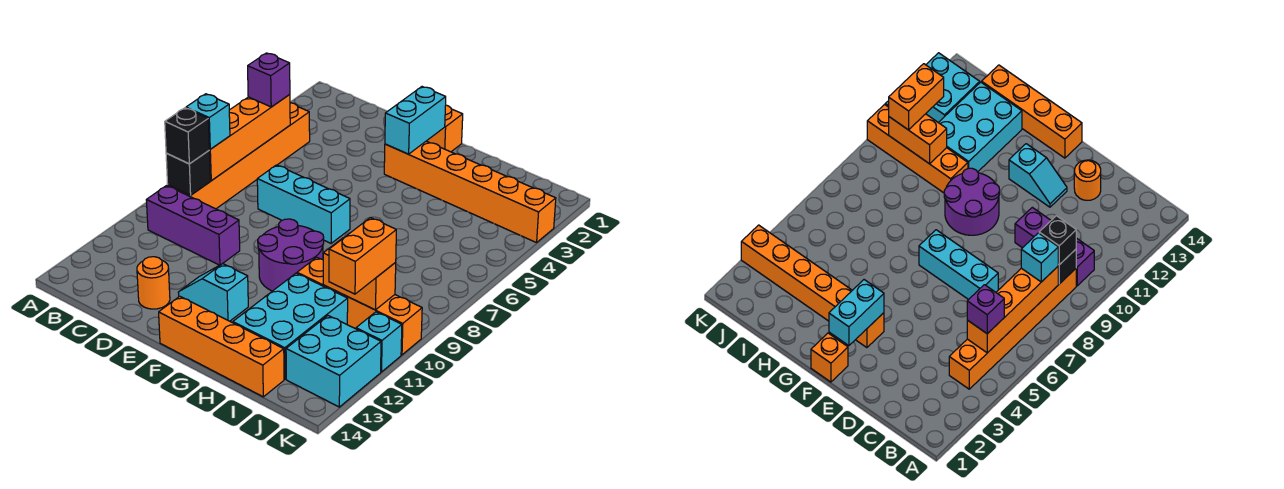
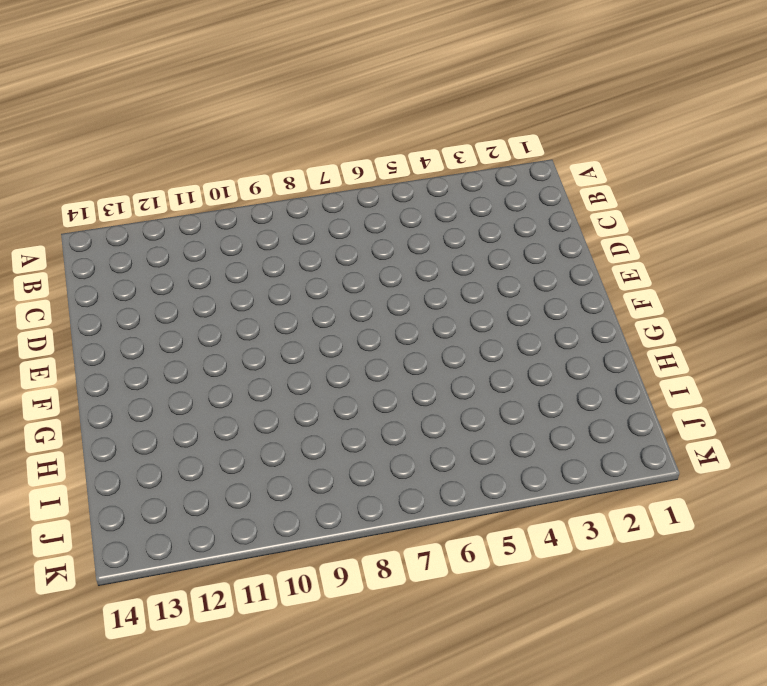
none -> orange brick B4:B9 level 1
none -> purple brick B10:D10 level 1
none -> cyan brick D7:F7 level 1

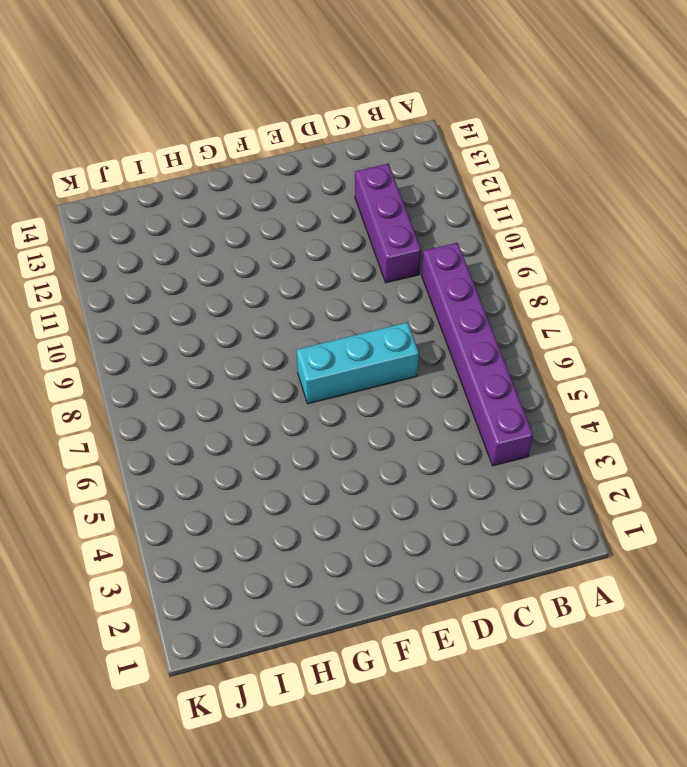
purple brick B4:B9 level 1 -> orange brick B4:B9 level 1
purple brick C10:C12 level 1 -> purple brick B10:D10 level 1
none -> orange round brick D13 level 1
none -> cyan slope E12:F12 level 1 top F
none -> orange brick F1 level 1

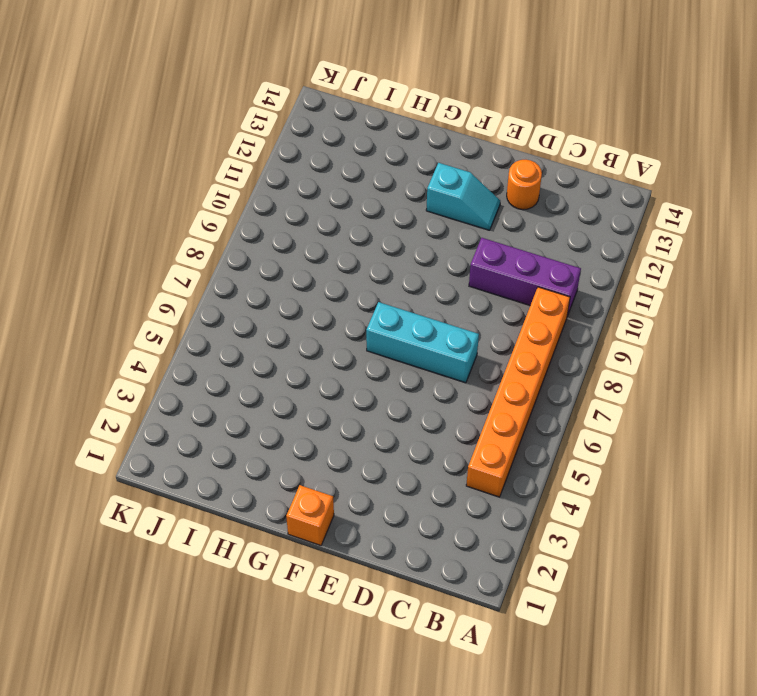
none -> orange brick F3:K3 level 1
none -> purple round brick F9:G10 level 1
none -> orange brick F14:I14 level 1

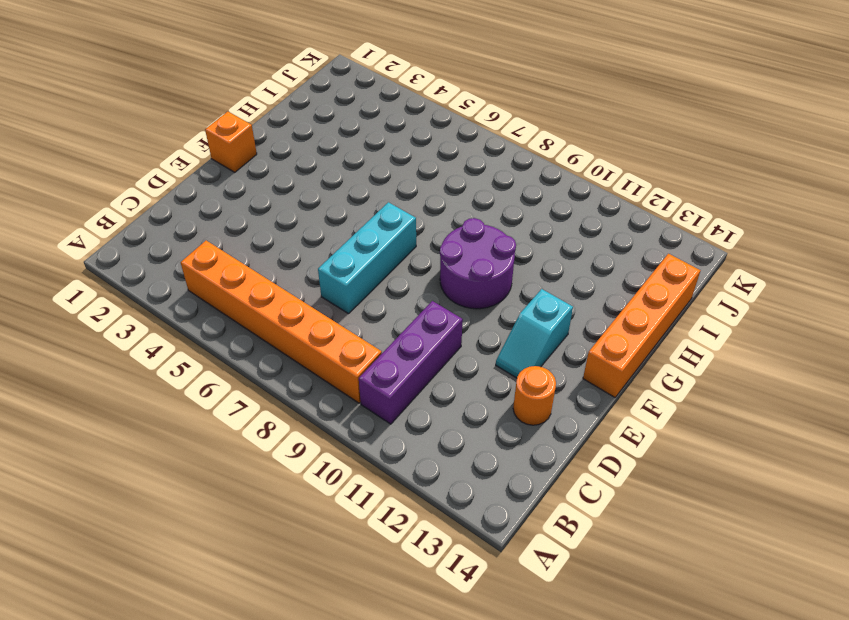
none -> orange brick F3:K3 level 1
none -> orange brick H10:K10 level 1
none -> cyan brick H11:I13 level 1

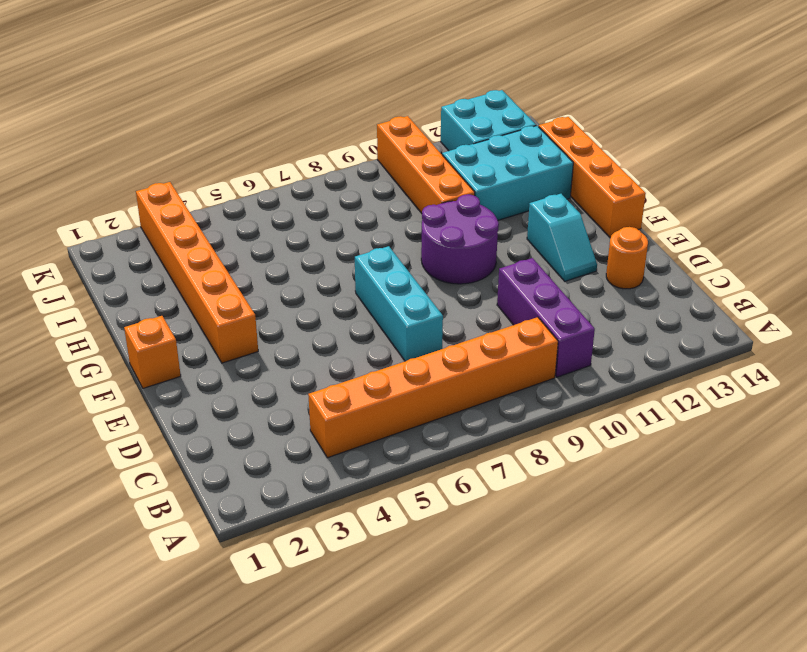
none -> cyan brick K11 level 1
none -> orange brick B5:B8 level 2
none -> black brick B9 level 2

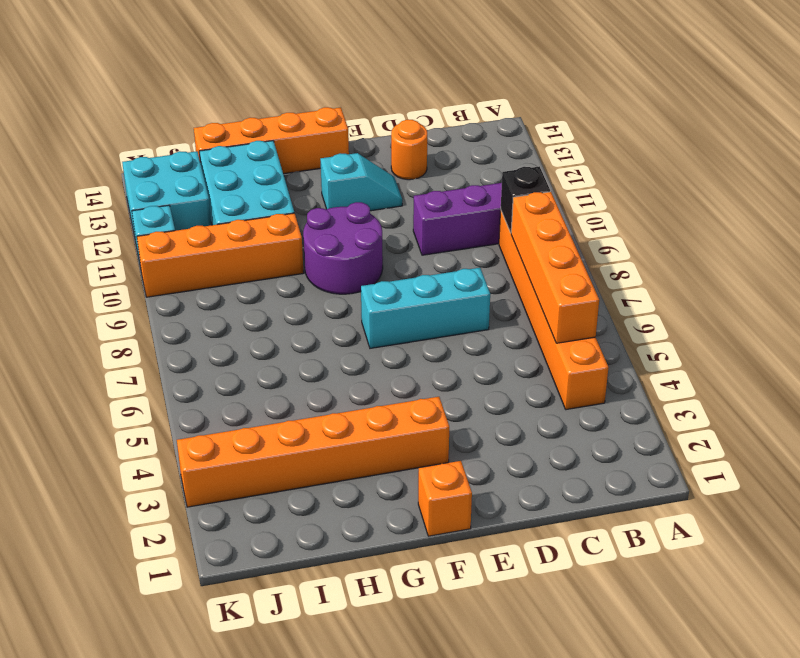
none -> cyan brick F2:F3 level 2
none -> orange brick I10:J10 level 2
none -> purple brick B5 level 3

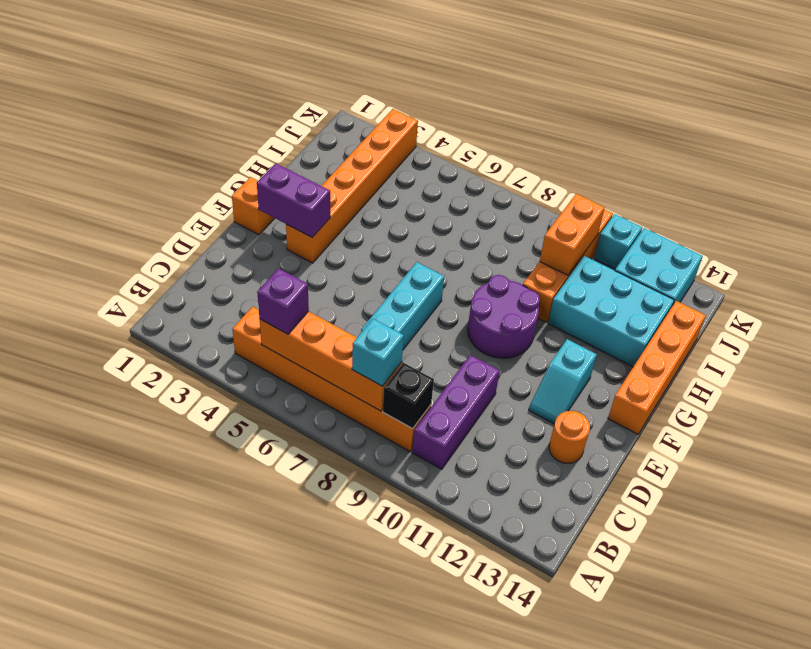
purple brick F2:F3 level 2 -> cyan brick F2:F3 level 2
none -> black brick B9 level 3
none -> orange brick J10:J11 level 3

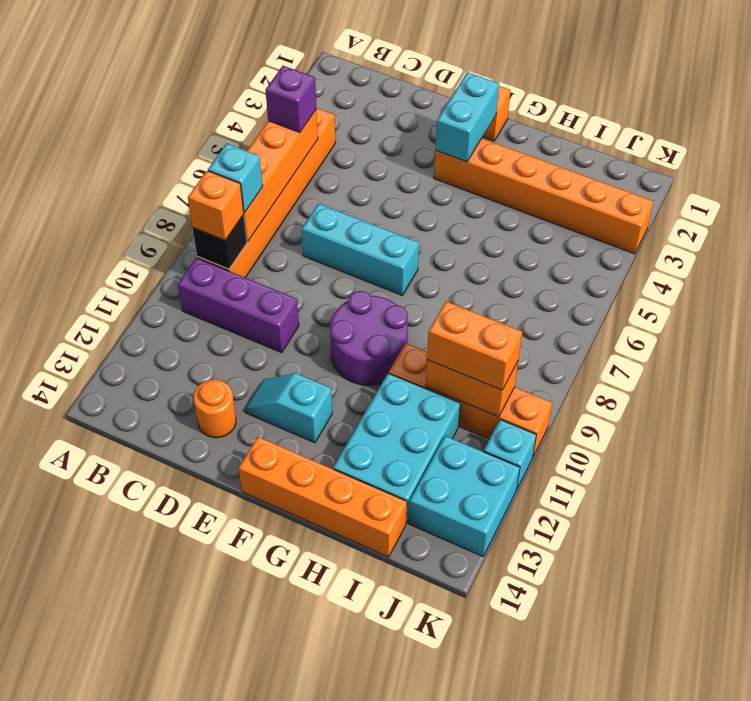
orange brick B9 level 3 -> black brick B9 level 3
orange brick I10:J10 level 3 -> orange brick J10:J11 level 3

